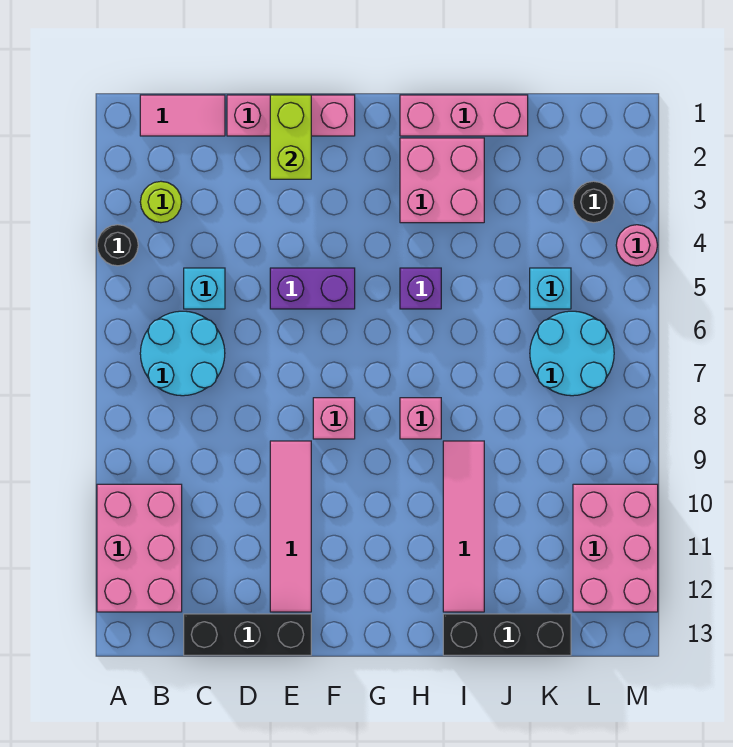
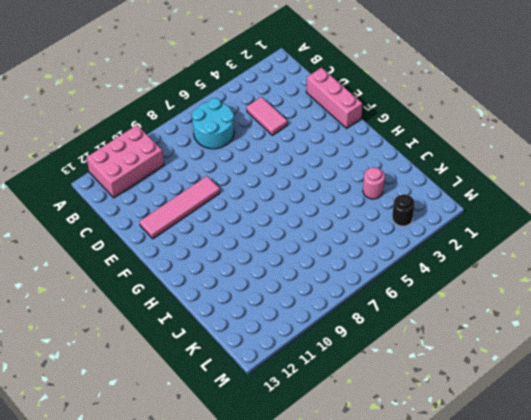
pink tile C4:D4 level 1 -> pink tile B1:C1 level 1
pink round brick J3 level 1 -> pink round brick M4 level 1
none -> black round brick A4 level 1
none -> lime round brick B3 level 1
none -> cyan brick C5 level 1

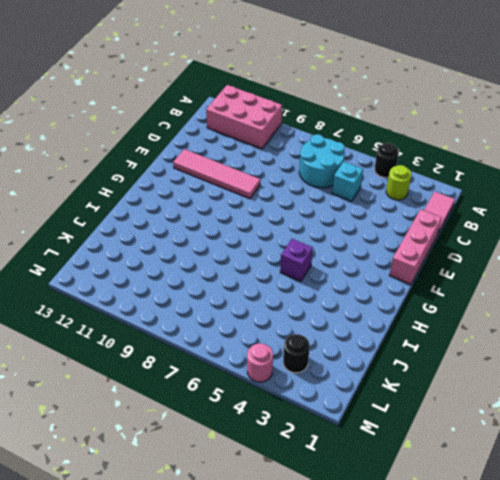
none -> black brick C13:E13 level 1
none -> purple brick E5:F5 level 1
none -> pink brick F8 level 1

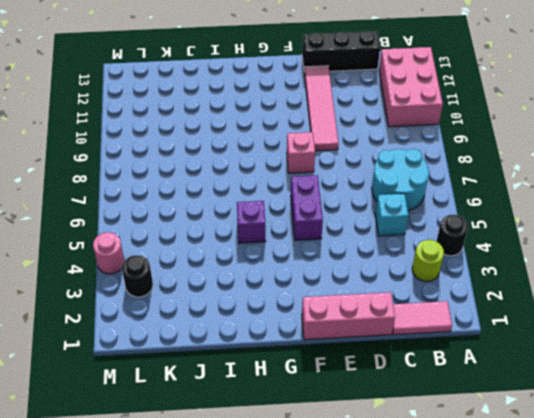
purple brick F5:F6 level 1 -> purple brick E5:F5 level 1
none -> pink brick H1:J1 level 1
none -> pink brick H2:I3 level 1
none -> pink brick H8 level 1

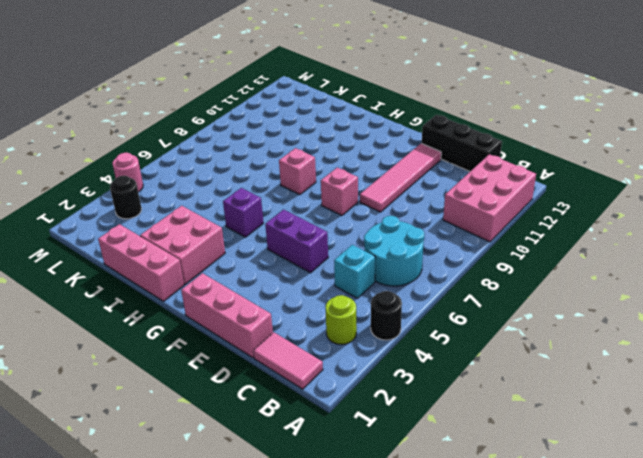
none -> pink tile I9:I12 level 1
none -> black brick I13:K13 level 1
none -> cyan brick K5 level 1

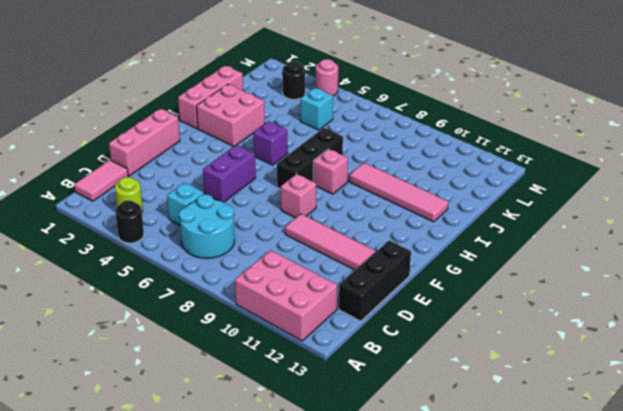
black brick G7:I7 level 1 -> black brick I13:K13 level 1
none -> cyan round brick K6:L7 level 1
none -> pink brick L10:M12 level 1
none -> lime brick E1:E2 level 2

